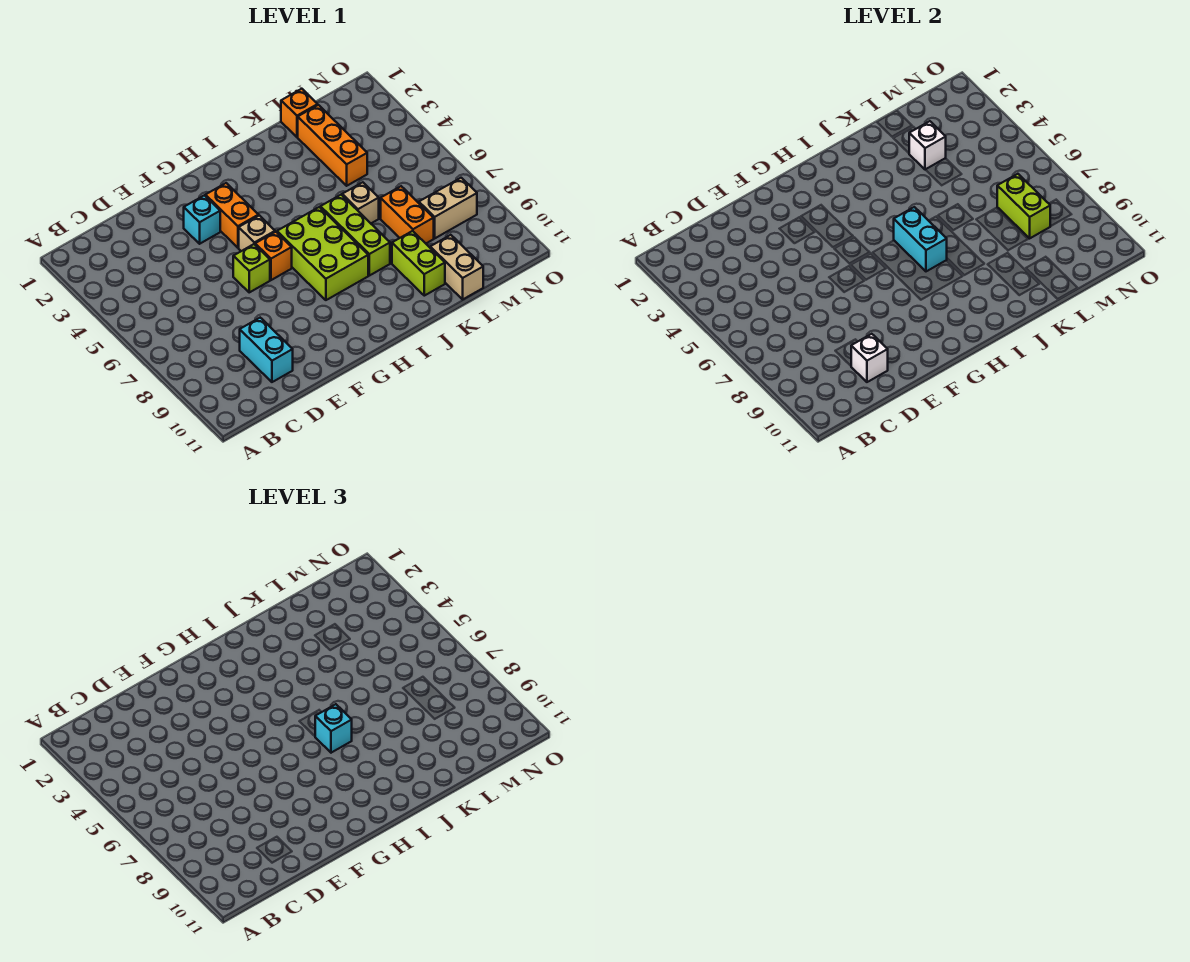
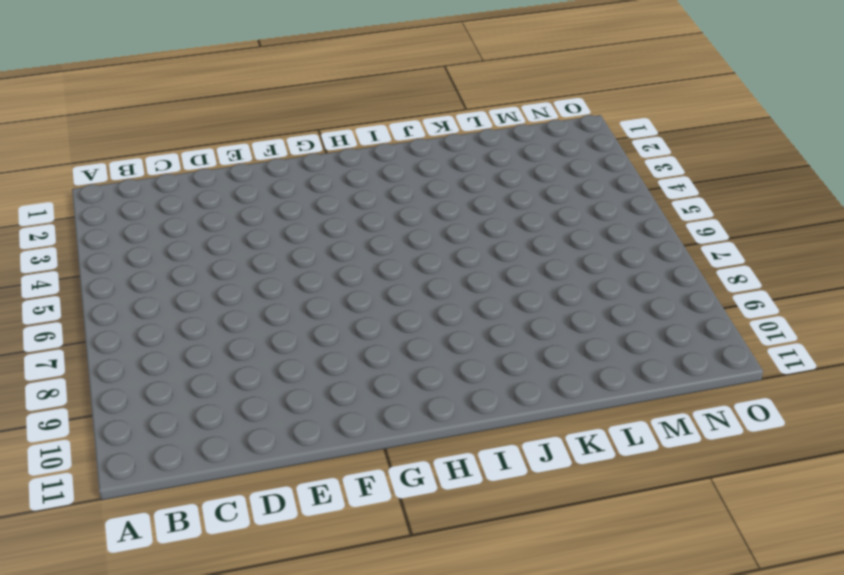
none -> cyan brick D9:D10 level 1
none -> cyan brick F3 level 1
none -> lime brick F6 level 1

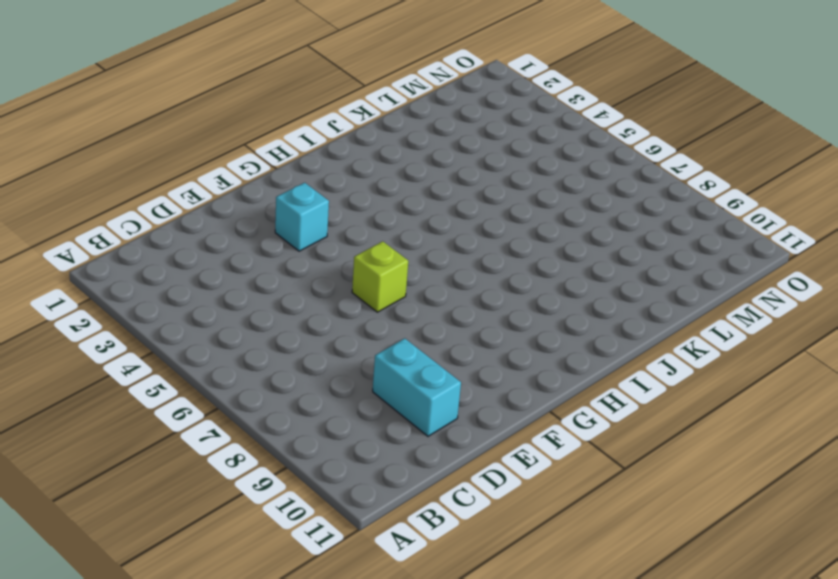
none -> orange brick G3:G4 level 1
none -> tan brick G5 level 1
none -> orange brick G6 level 1

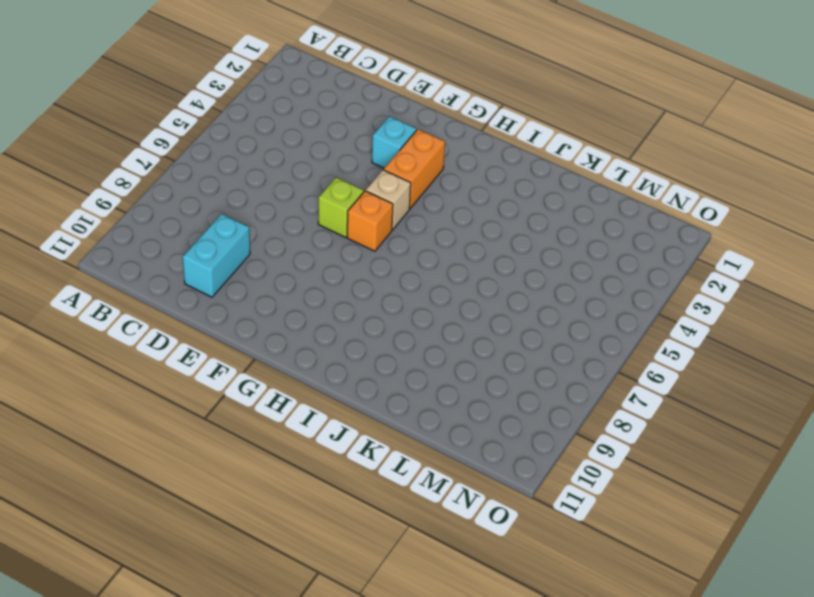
none -> lime brick H6:I8 level 1
none -> lime brick J6:J8 level 1
none -> tan brick K6 level 1

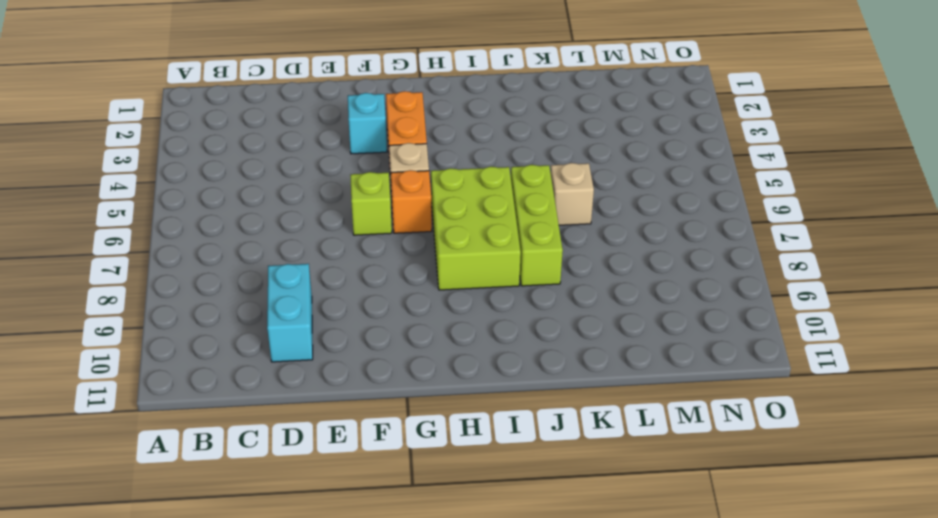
none -> lime brick K9:K10 level 1
none -> orange brick L1 level 1
none -> orange brick L2:L4 level 1

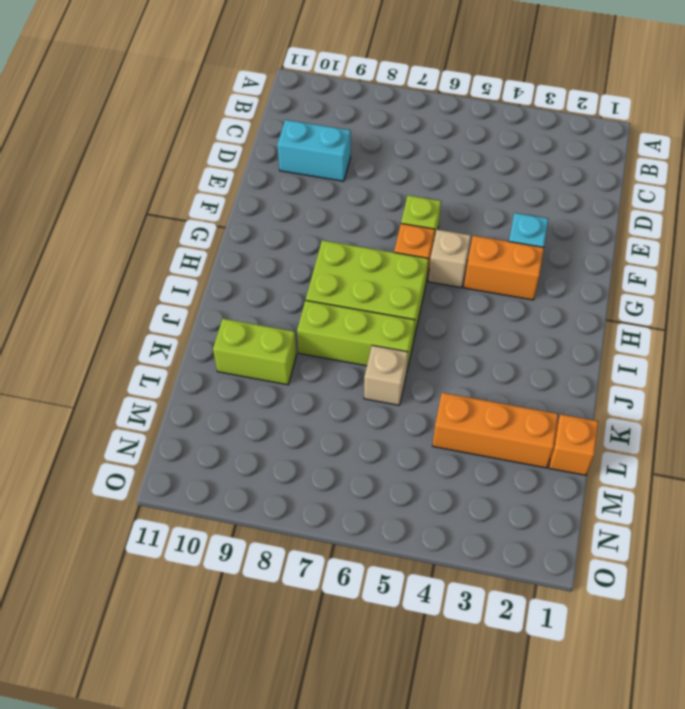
none -> orange brick L7:L8 level 1
none -> tan brick L10:L11 level 1
none -> tan brick M8:N8 level 1

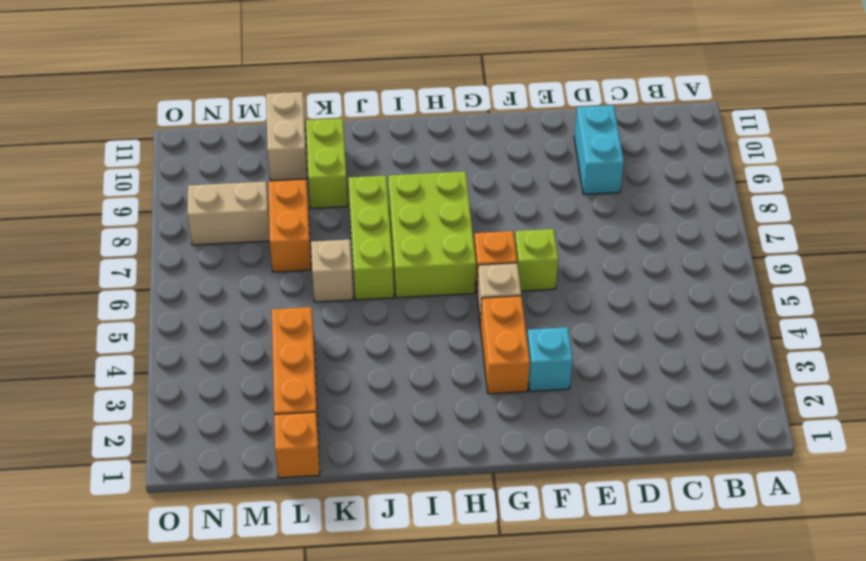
none -> white brick D10 level 2
none -> cyan brick I6:I7 level 2
none -> white brick L3 level 2

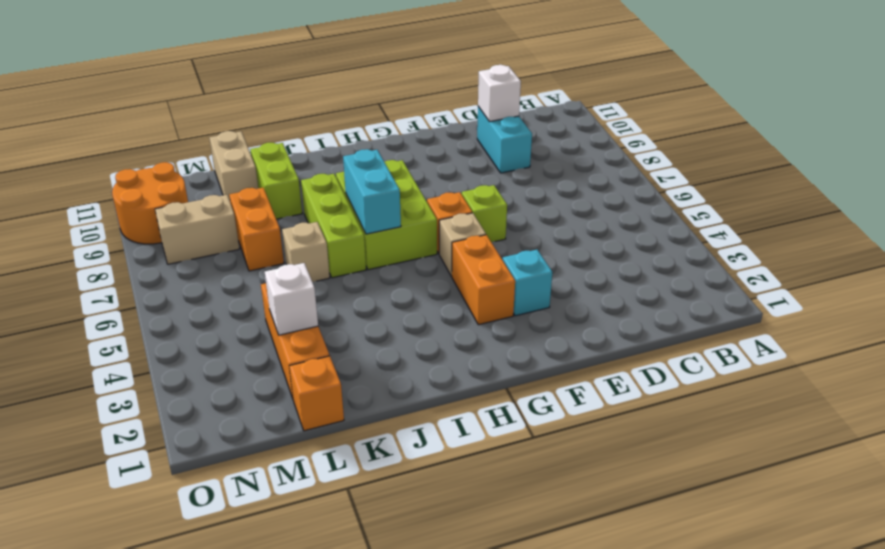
orange round brick N9:O10 level 1 -> none
none -> lime brick M7:M8 level 2
none -> cyan brick I7 level 3

